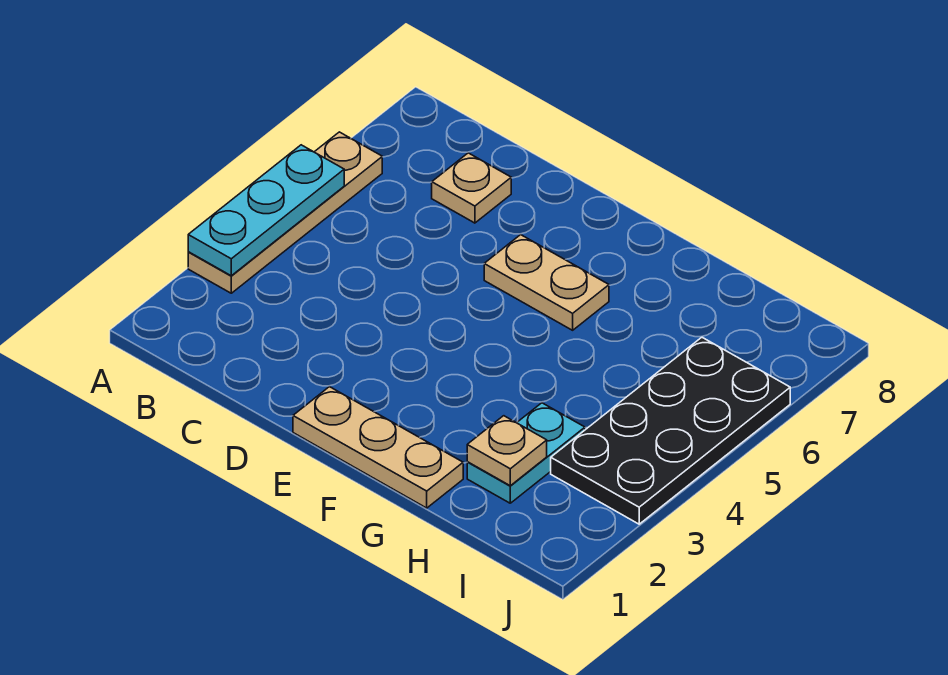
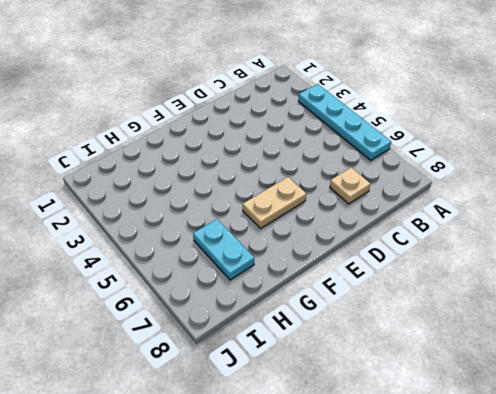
cyan plate A3:A6 level 1 -> tan plate A3:A6 level 1
cyan plate H6:H7 level 1 -> cyan plate H2:H3 level 1
none -> tan plate E1:G1 level 1
none -> black plate I3:J6 level 1

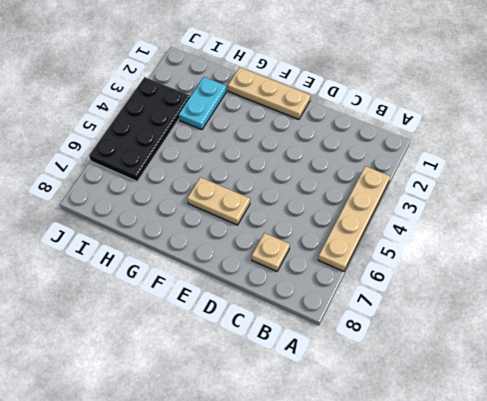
none -> cyan plate A3:A5 level 2
none -> tan plate H2 level 2

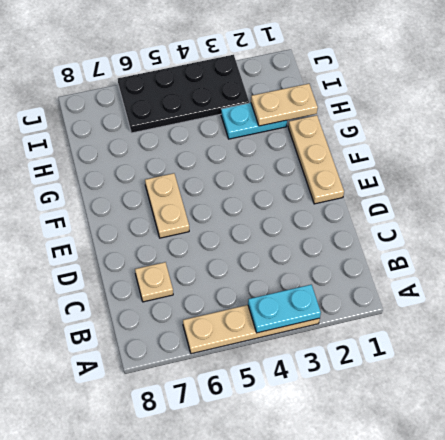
cyan plate A3:A4 level 2 -> cyan plate A3:A5 level 2
tan plate H1:H2 level 2 -> tan plate H2 level 2

